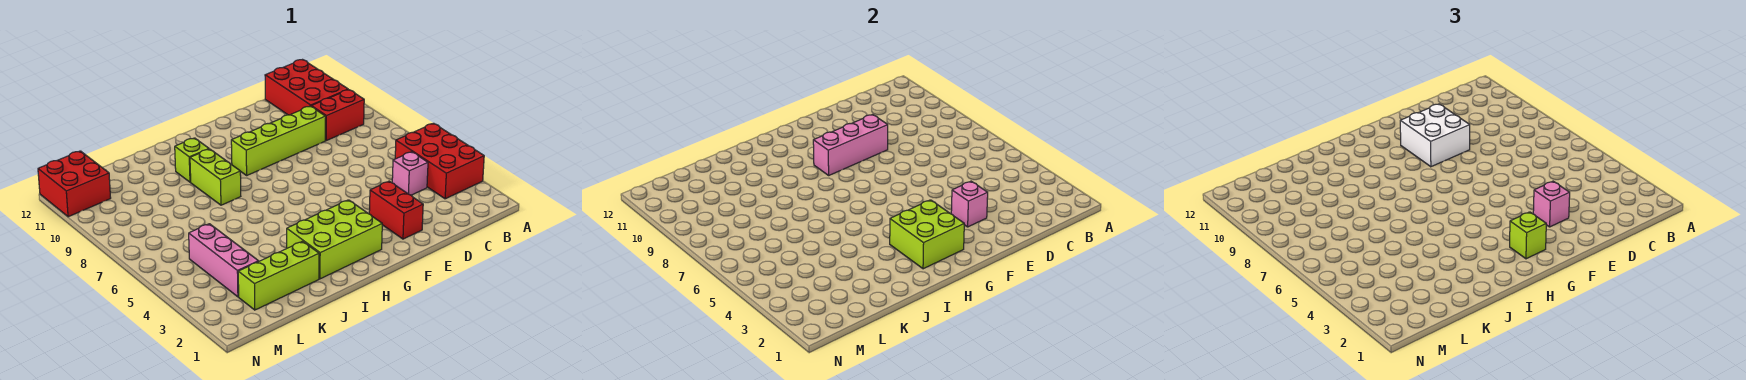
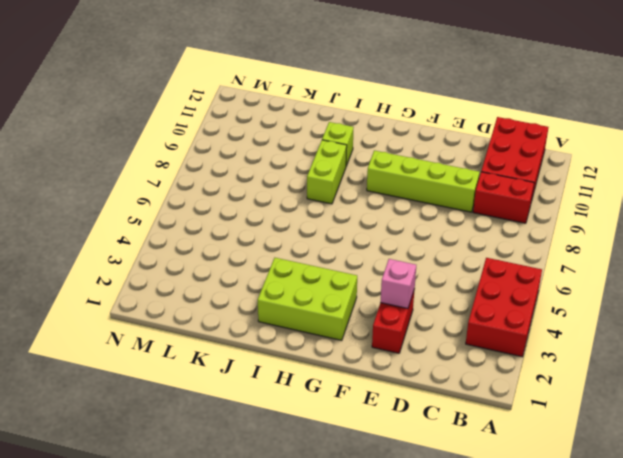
none -> pink brick C4 level 1
none -> lime brick J2:L2 level 1
none -> pink brick L3:L5 level 1

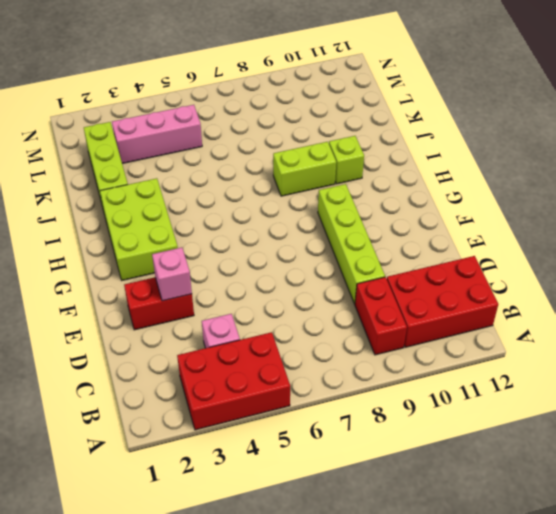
none -> red brick M11:N12 level 1
none -> pink brick E9:G9 level 2
none -> lime brick G2:H3 level 2

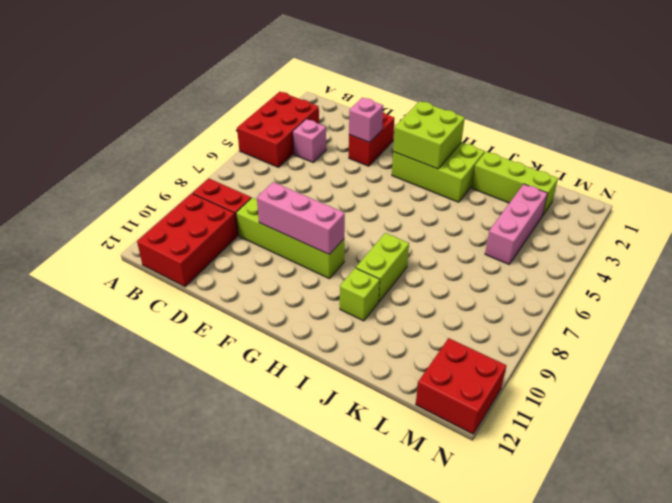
none -> pink brick E3 level 3
none -> white brick E9:F10 level 3
none -> lime brick G2 level 3

